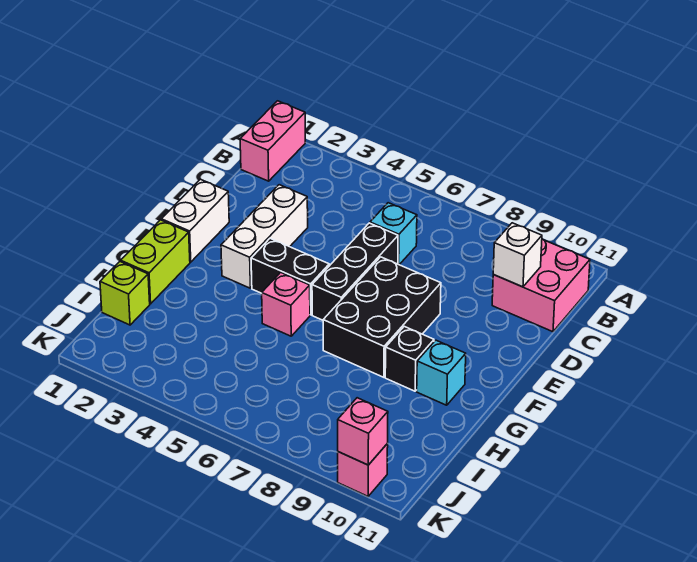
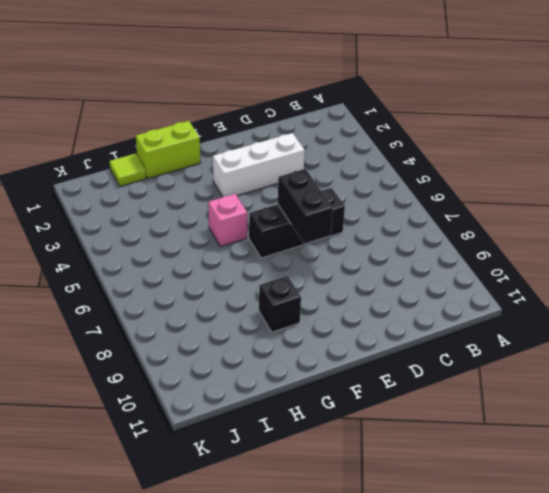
black brick E6:E7 level 2 -> black brick F4:F5 level 1
lime tile I1 level 1 -> lime brick I1 level 1
none -> pink brick A1:B1 level 1
none -> pink brick B10:C11 level 1
none -> cyan brick C6 level 1

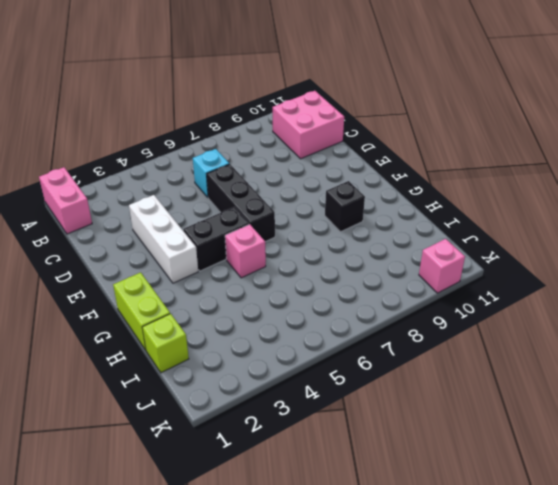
none -> white brick E1:F1 level 1
none -> black brick E7:G8 level 1
none -> cyan brick G10 level 1

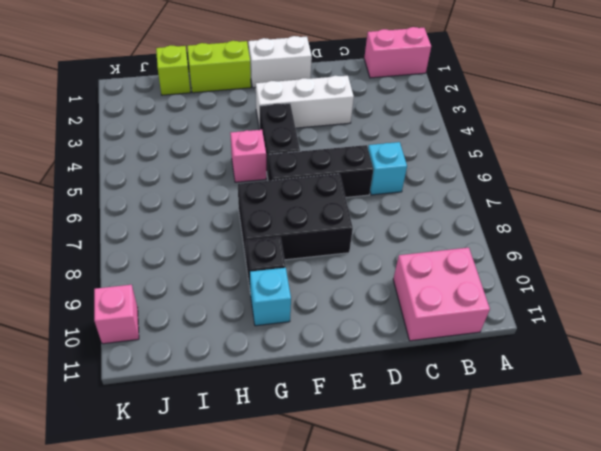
none -> white brick C10 level 2
none -> pink brick K10 level 2

